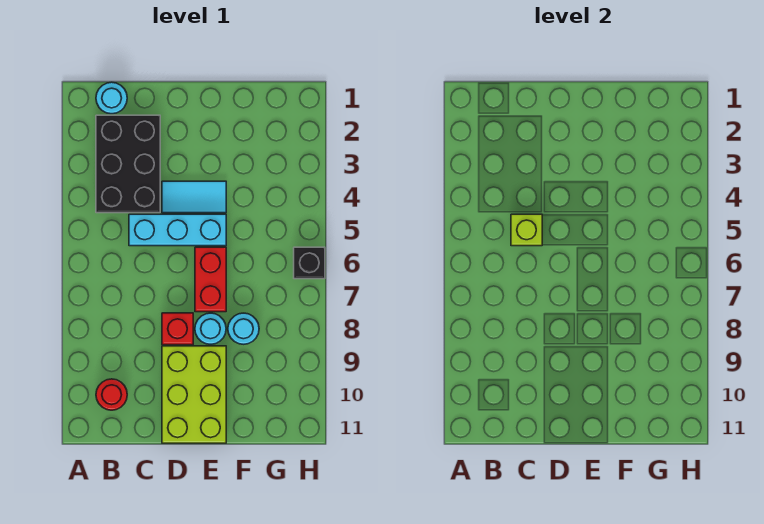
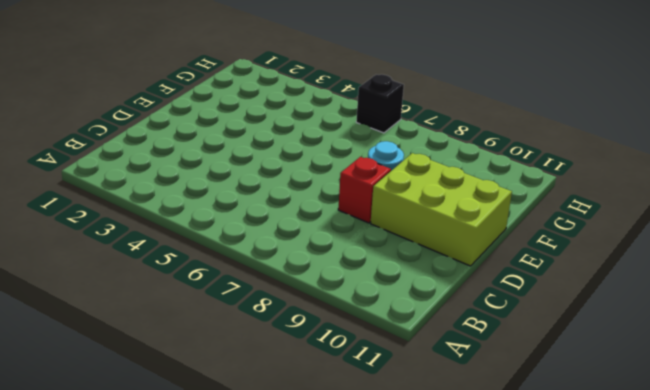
none -> cyan round brick B1 level 1
none -> black brick B2:C4 level 1
none -> red round brick B10 level 1

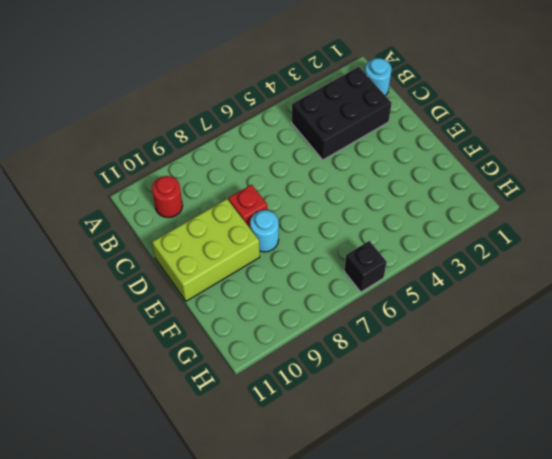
none -> cyan brick C5:E5 level 1
none -> cyan tile D4:E4 level 1
none -> red brick E6:E7 level 1

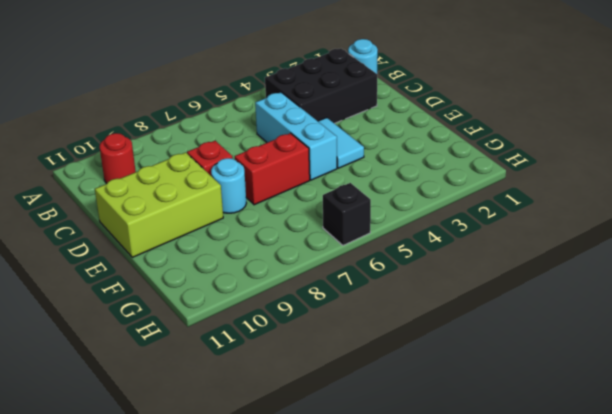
none -> cyan round brick F8 level 1
none -> lime brick C5 level 2

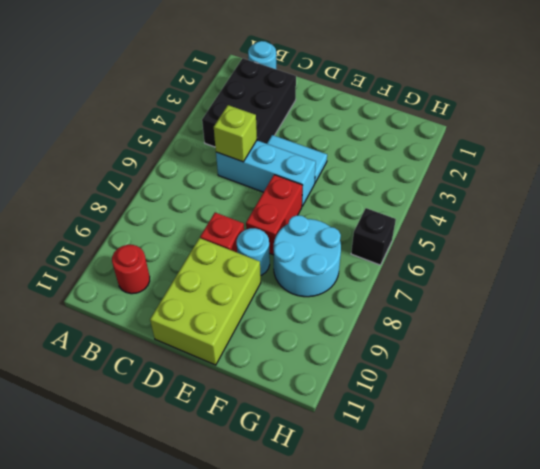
cyan round brick F7:G8 level 1 -> cyan round brick F8 level 1

